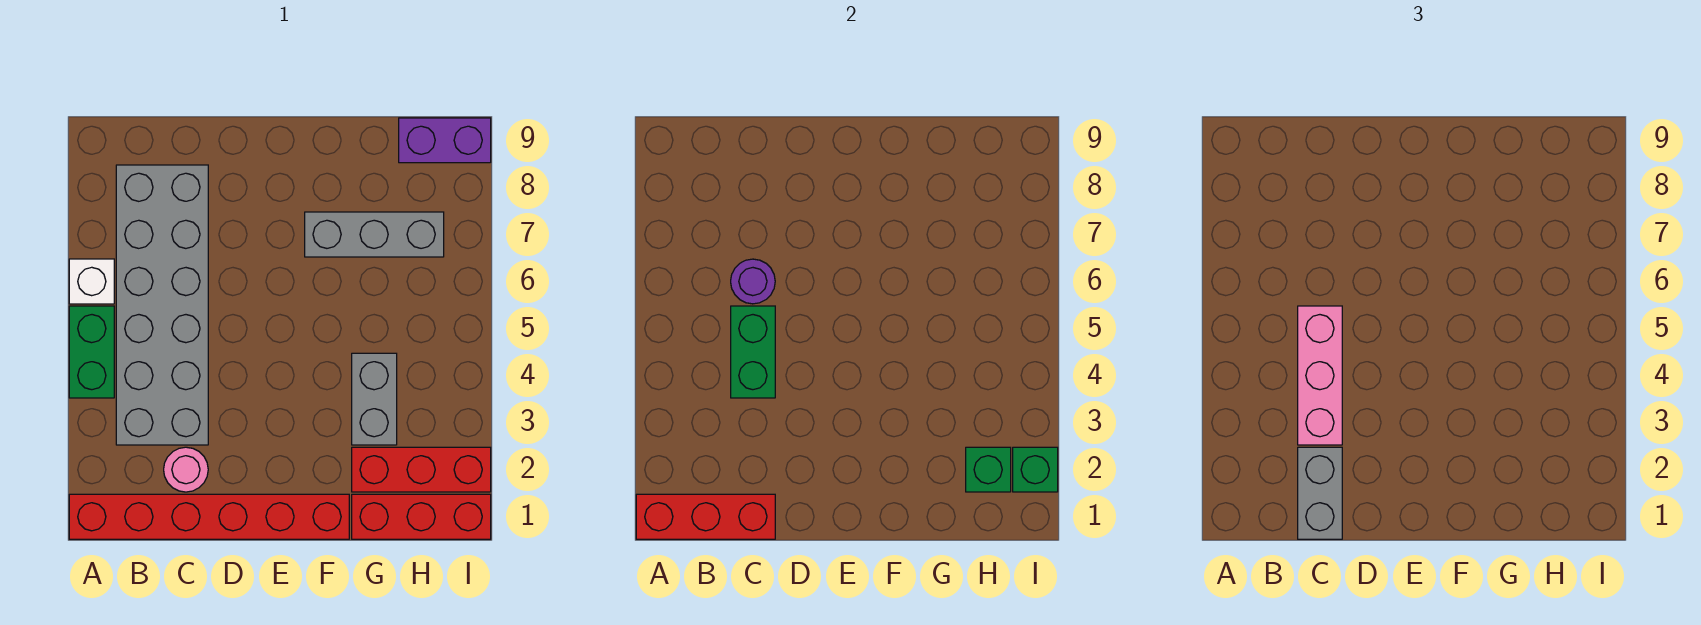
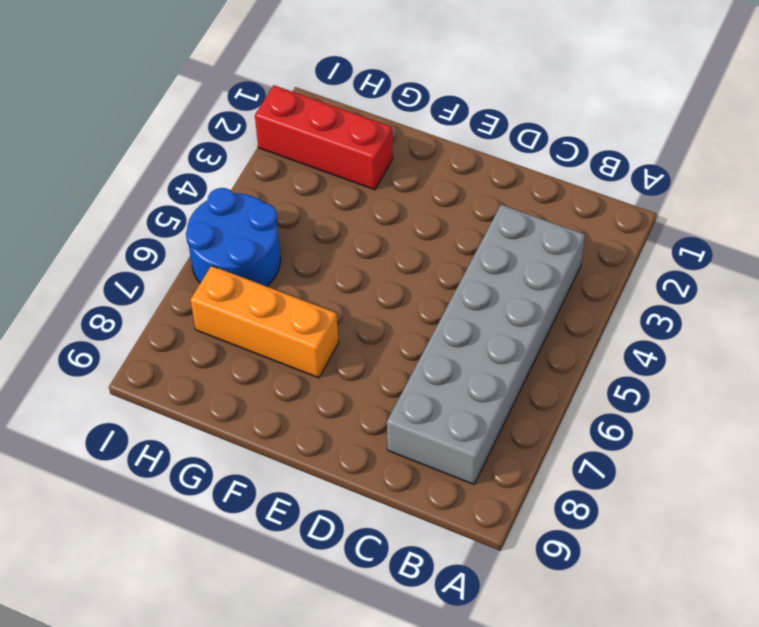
orange brick F7:H7 level 1 -> grey brick F7:H7 level 1
blue round brick H5:I6 level 1 -> none
none -> red brick A1:F1 level 1
none -> green brick A4:A5 level 1
none -> white brick A6 level 1

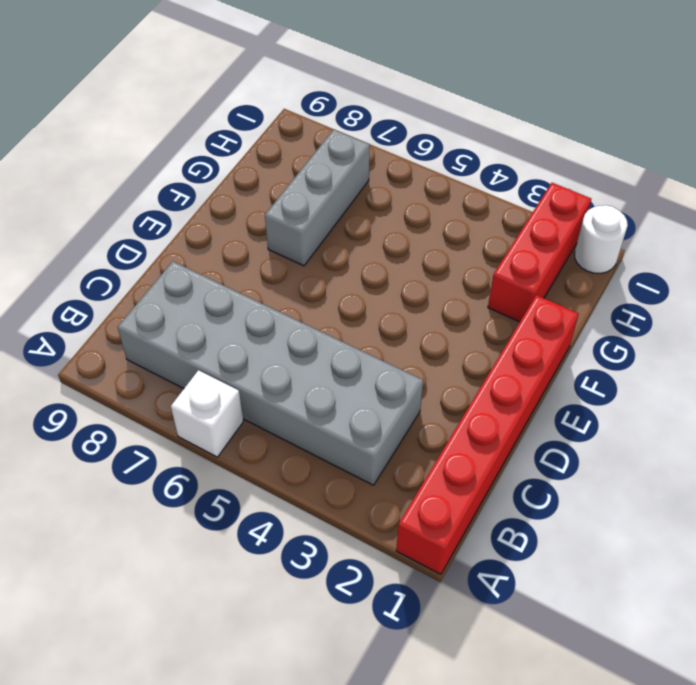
white round brick I1 level 1 -> red brick G1:I1 level 1
none -> green brick A4:A5 level 1
none -> pink round brick C2 level 1
none -> grey brick G3:G4 level 1

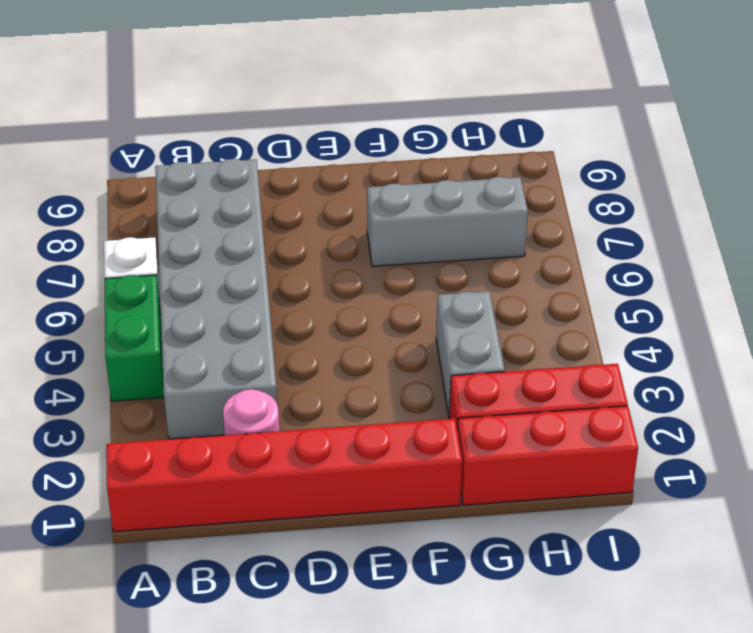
none -> purple brick H9:I9 level 1
none -> red brick A1:C1 level 2
none -> green brick C4:C5 level 2

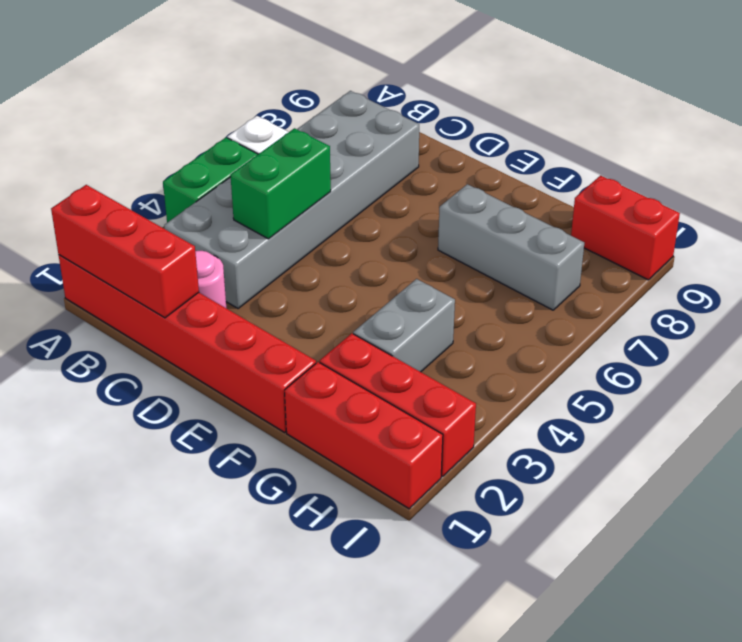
red brick H9:I9 level 1 -> purple brick H9:I9 level 1
none -> purple round brick C6 level 2
none -> green brick H2 level 2
none -> green brick I2 level 2

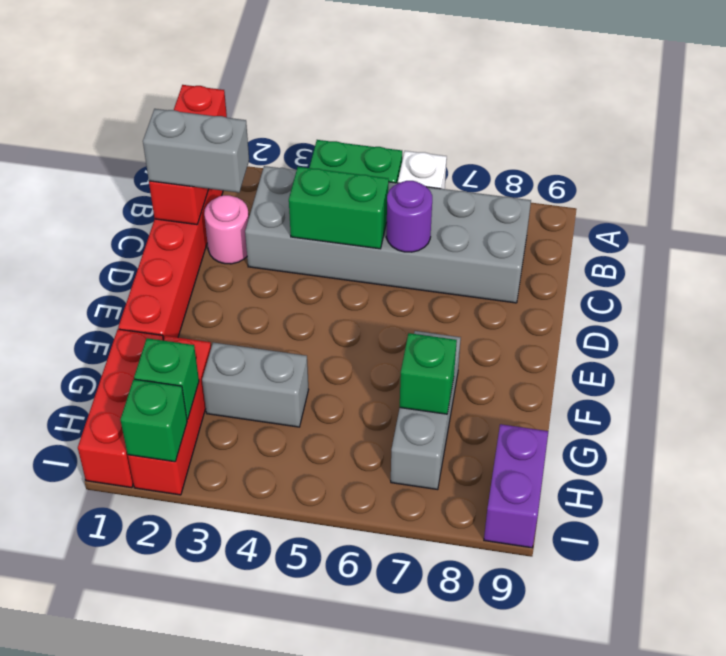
green brick G7 level 2 -> none
none -> pink brick C3:C5 level 3

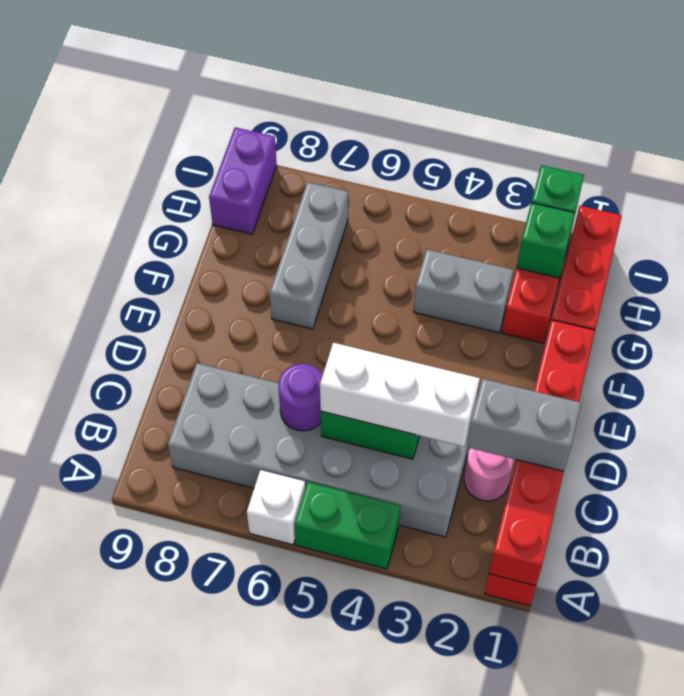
white brick C3:C5 level 3 -> pink brick C3:C5 level 3

